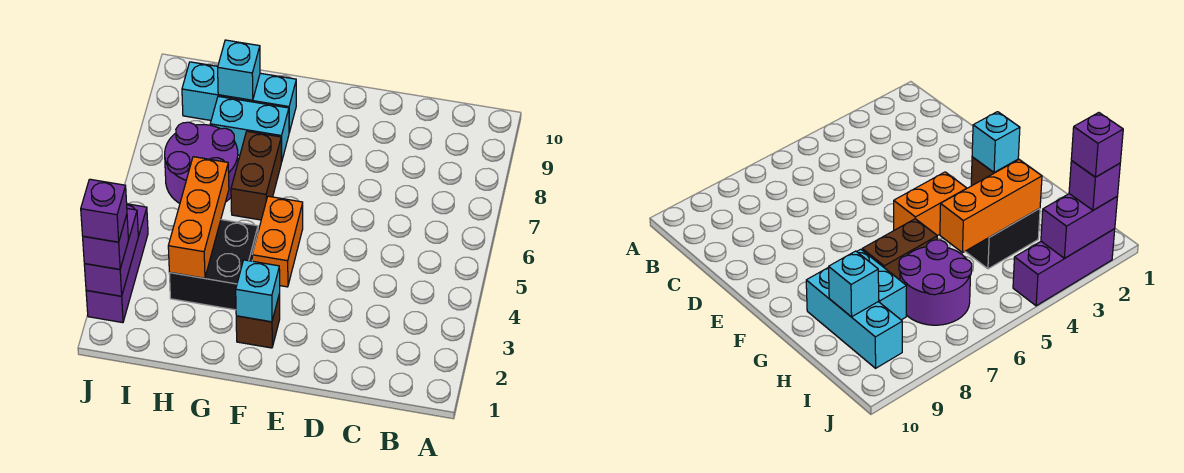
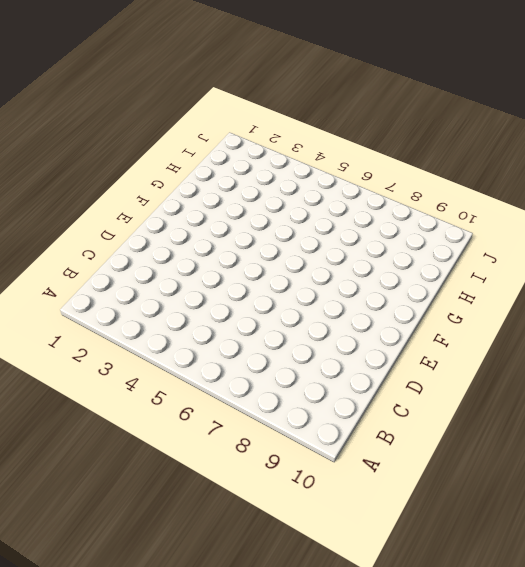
none -> brown brick F2 level 1
none -> orange brick F4:F5 level 1
none -> black brick G3:H4 level 1

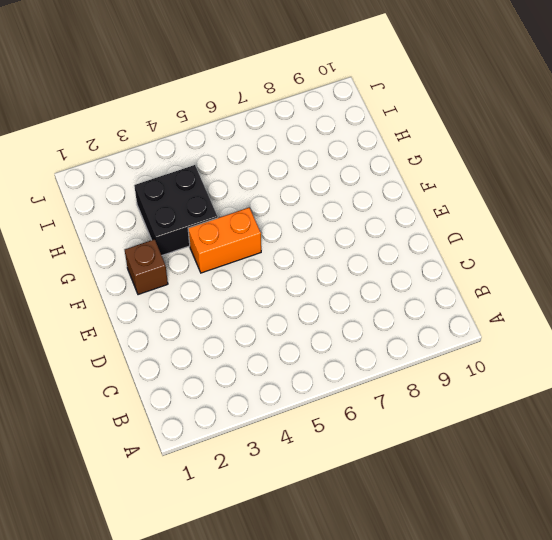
none -> brown brick G6:G7 level 1
none -> cyan brick G8:H8 level 1
none -> cyan brick G9:I9 level 1

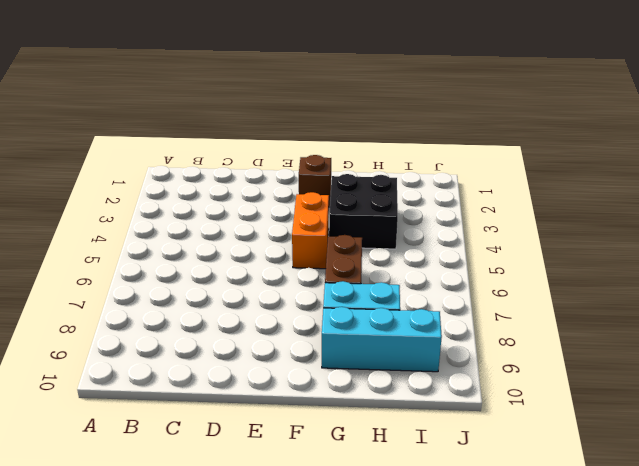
none -> purple round brick H6:I7 level 1
none -> purple brick J2:J4 level 1
none -> cyan brick F2 level 2

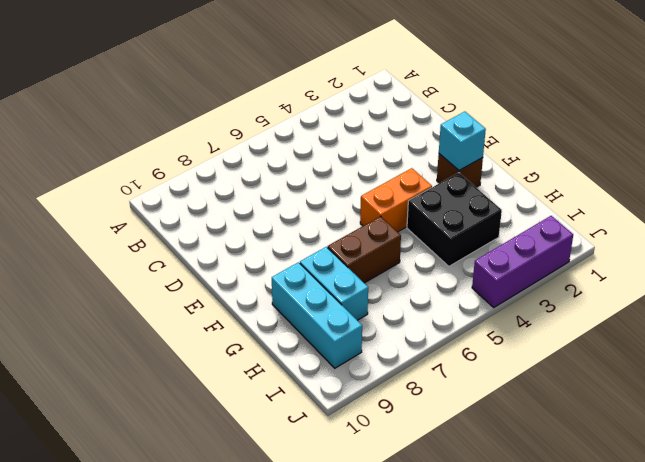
none -> purple round brick H6:I7 level 1
none -> orange brick H3:H5 level 2
none -> cyan brick H9 level 2

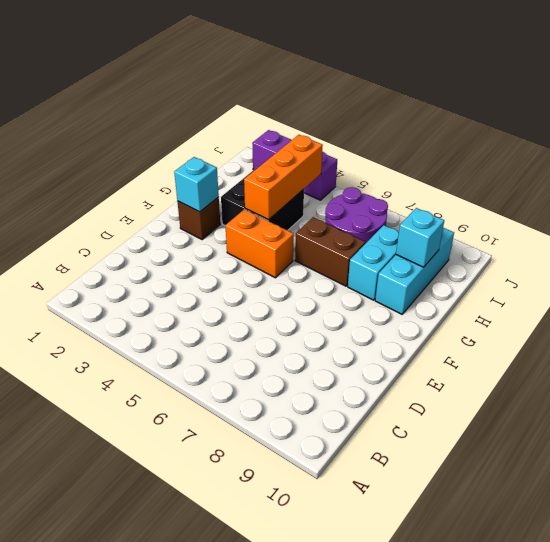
orange brick G4:I4 level 2 -> orange brick H3:H5 level 2
none -> purple brick J2:J3 level 2
none -> purple brick J2 level 3
none -> purple brick J2 level 4

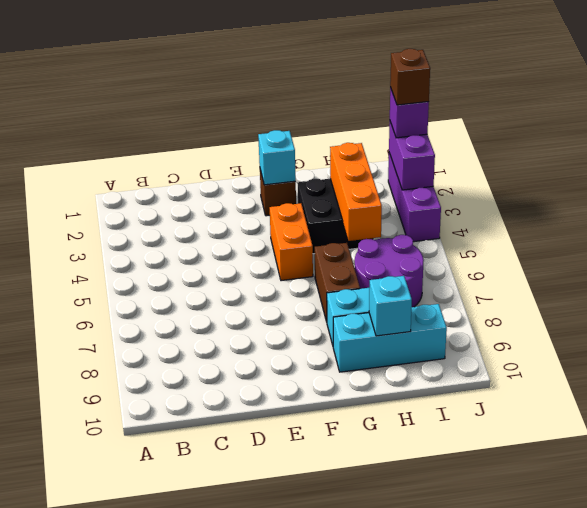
brown brick J2 level 4 -> purple brick J2 level 4

